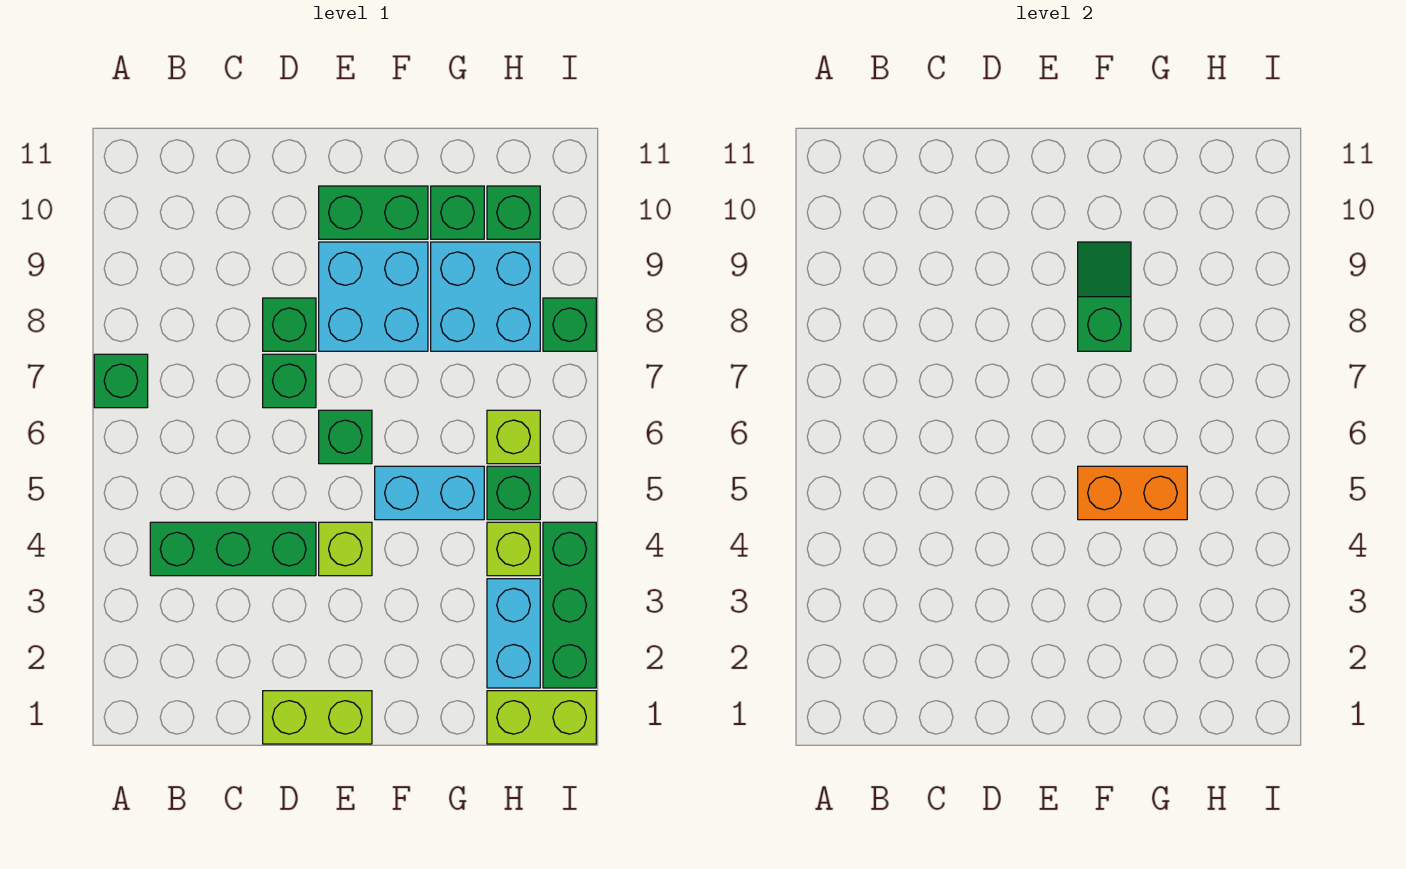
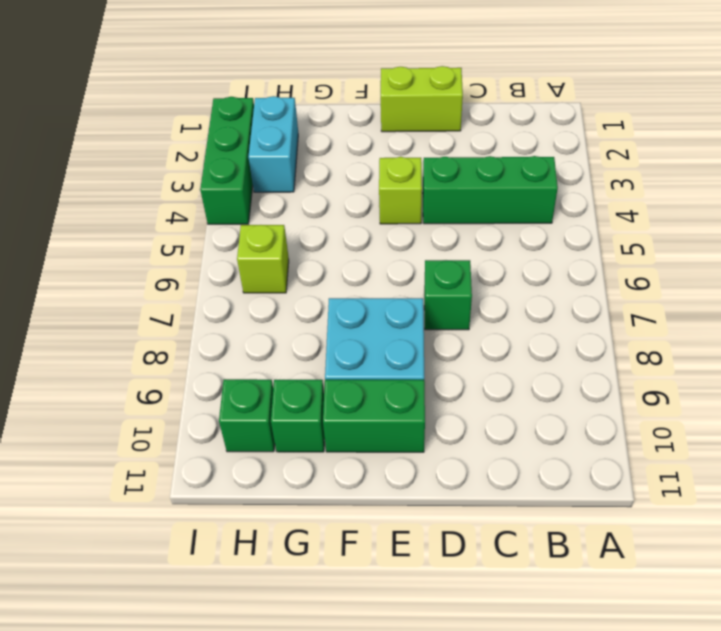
none -> green brick A7 level 1
none -> green brick D8 level 1
none -> green brick E6 level 1

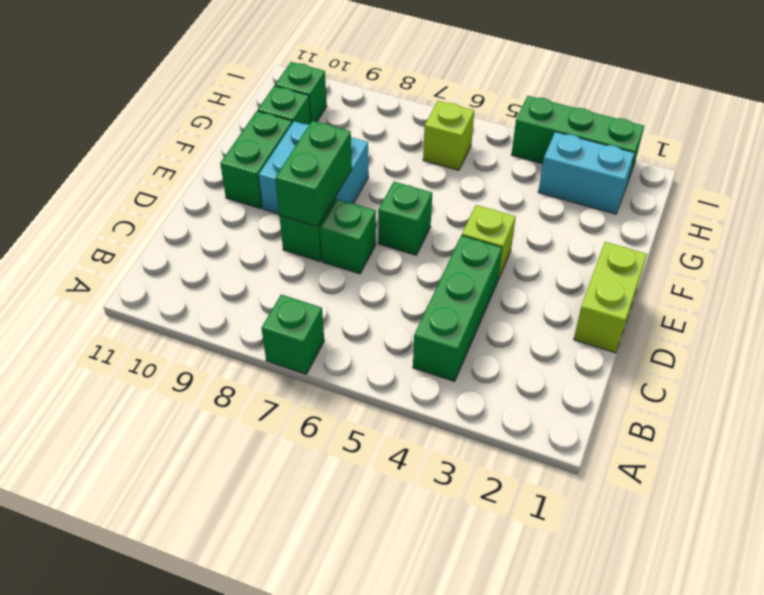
green brick D8:E8 level 2 -> none
none -> cyan brick F5:G5 level 1
none -> cyan brick G8:H9 level 1
none -> lime brick H1:I1 level 1

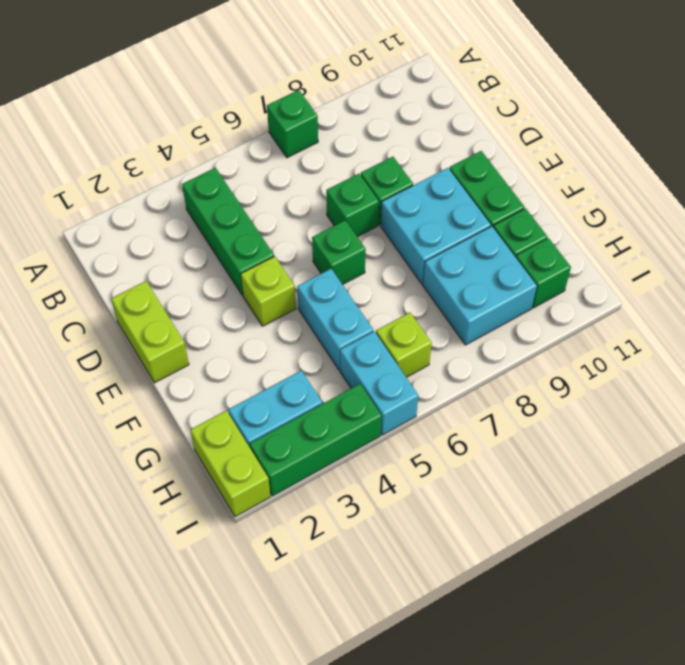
cyan brick H5:I5 level 1 -> green brick H5 level 1
none -> lime brick H4 level 1
none -> green brick I8 level 1
none -> orange brick F5:G5 level 2

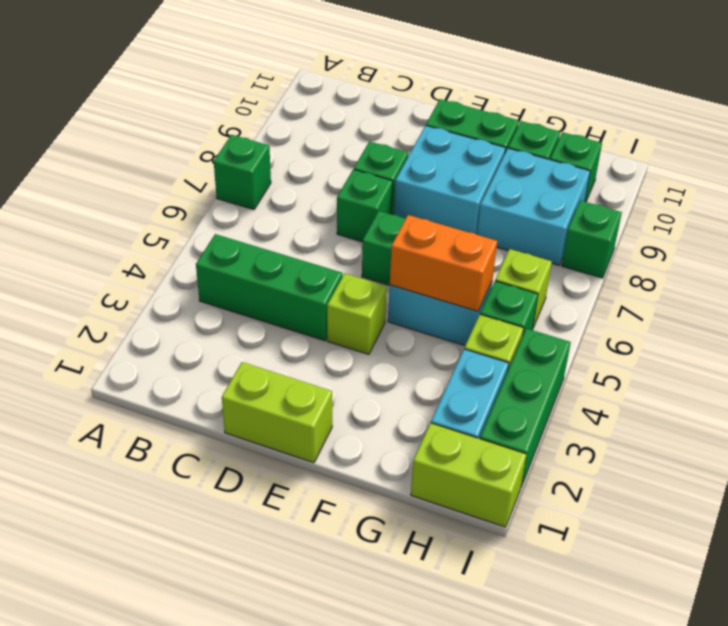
none -> green slope F8:F9 level 2 top 8

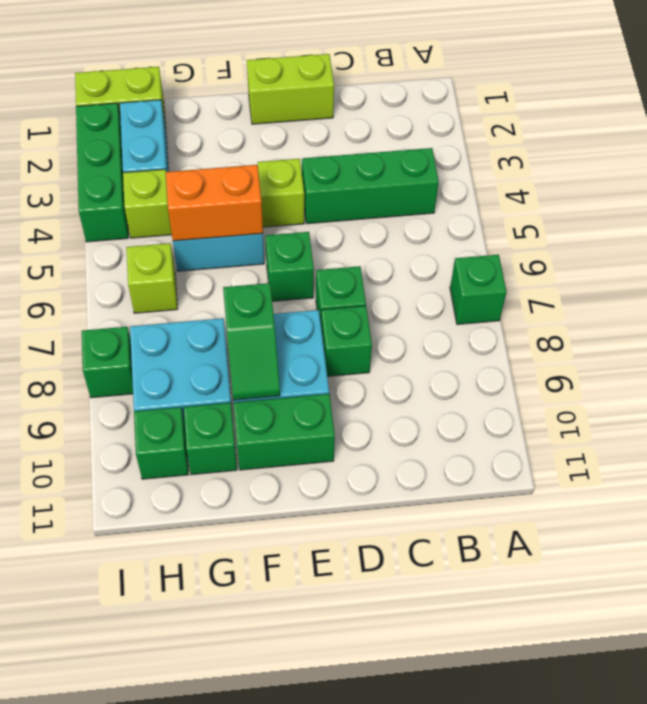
none -> green brick H5 level 1

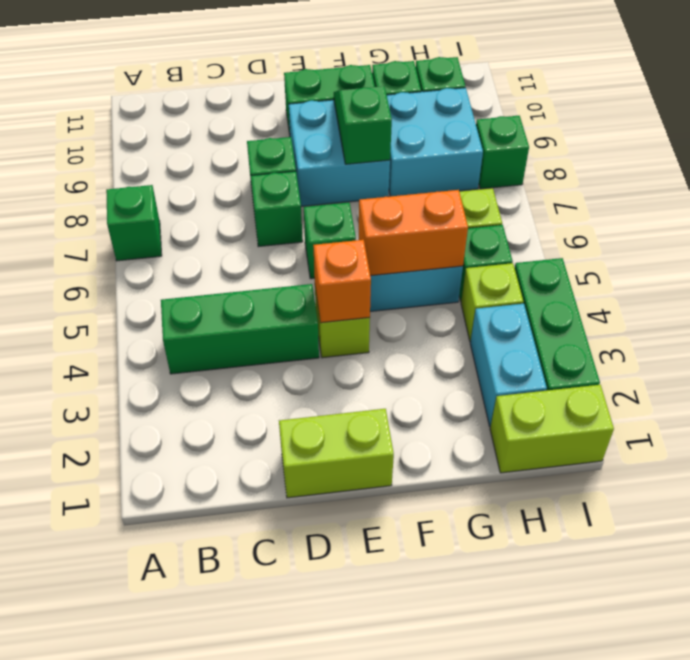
orange brick E4 level 2 -> none

